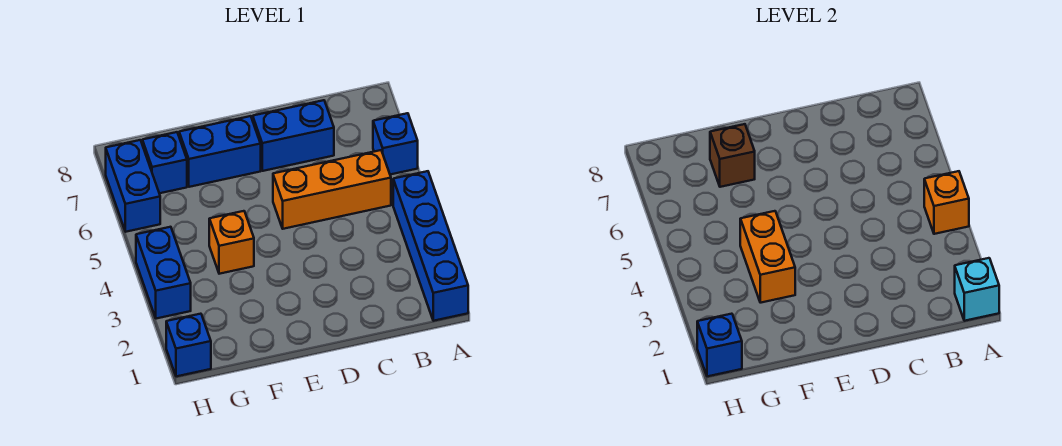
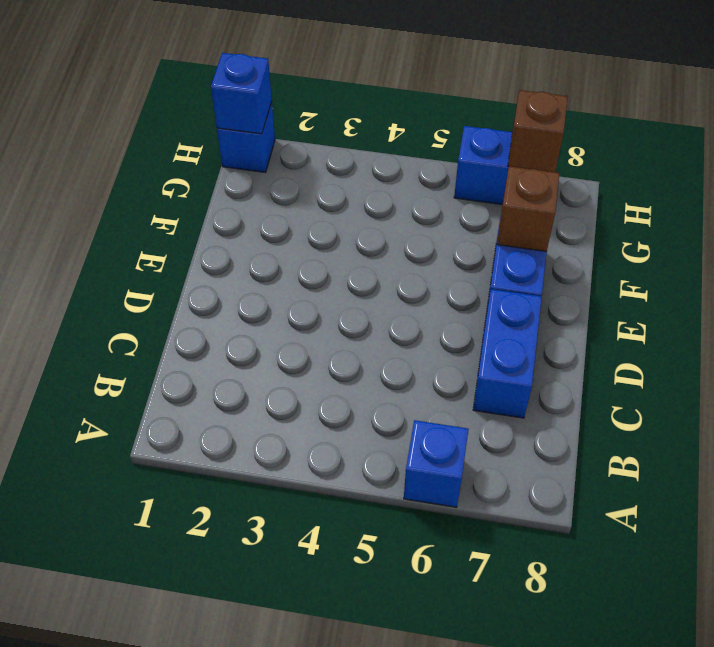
brown brick H7 level 2 -> none
none -> blue brick A1:A4 level 1
none -> orange brick B5:D5 level 1
none -> orange brick F4 level 1

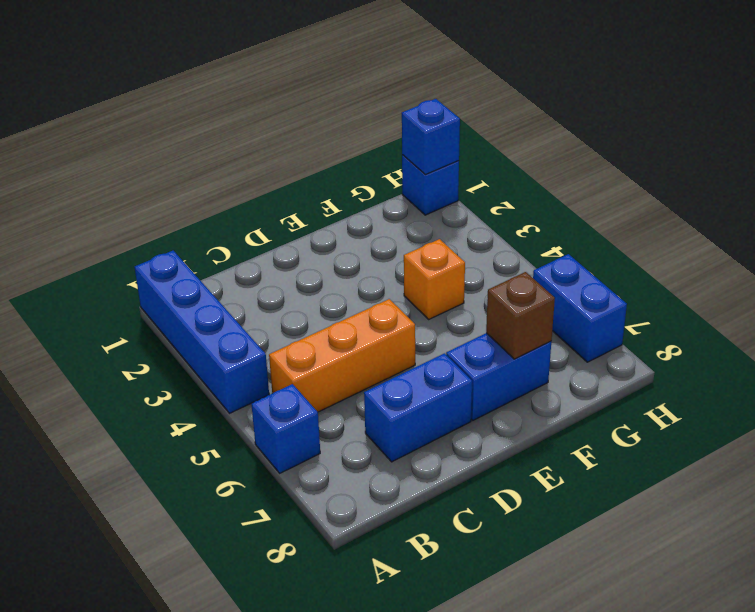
none -> blue brick G7 level 1
none -> blue brick H3:H4 level 1
none -> cyan brick A1 level 2

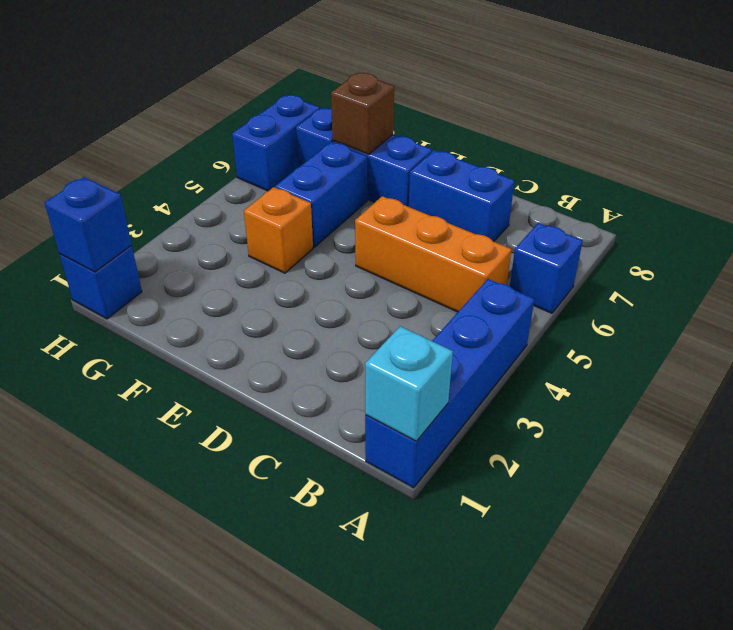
blue brick F5:F6 level 1 -> blue brick H3:H4 level 1
none -> orange brick A4 level 2
none -> orange brick F3:F4 level 2

